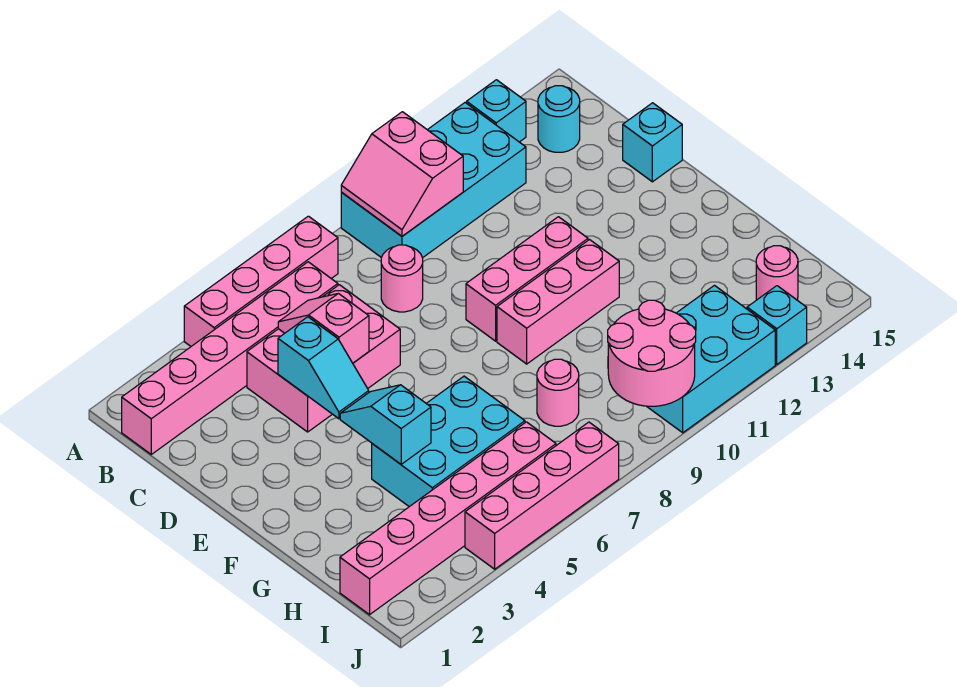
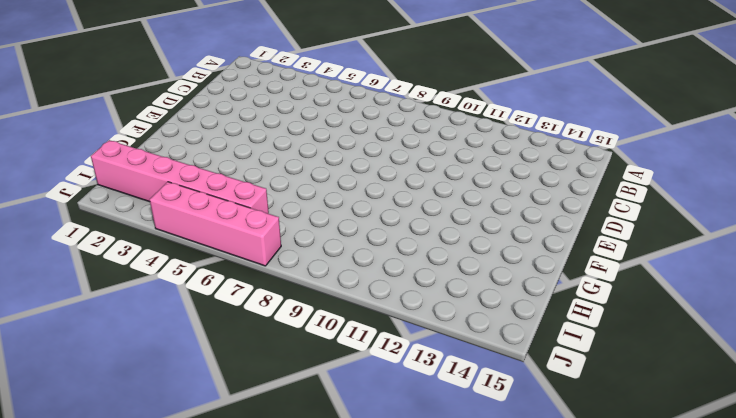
none -> pink brick A4:A7 level 1
none -> cyan brick A9:B12 level 1
none -> cyan brick A13 level 1

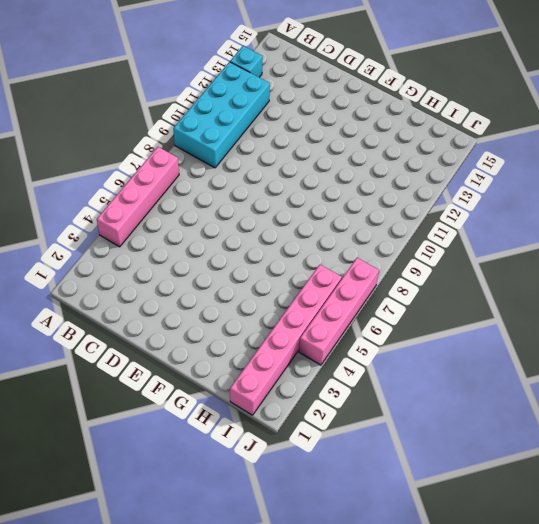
none -> pink brick B1:B6 level 1
none -> cyan round brick B14 level 1
none -> pink brick C4:D6 level 1

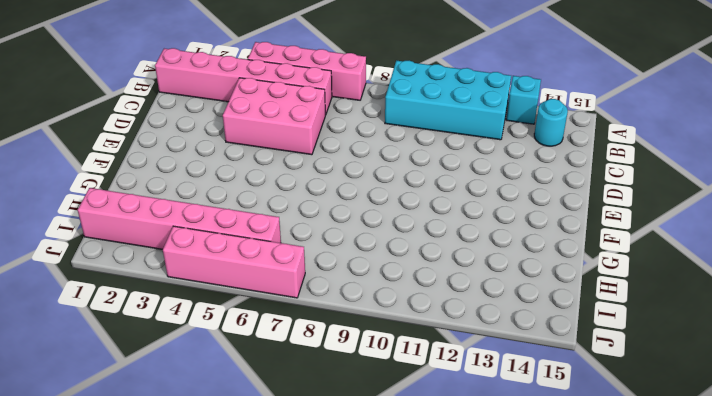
none -> pink round brick C8 level 1
none -> cyan brick D15 level 1
none -> pink brick E9:E11 level 1

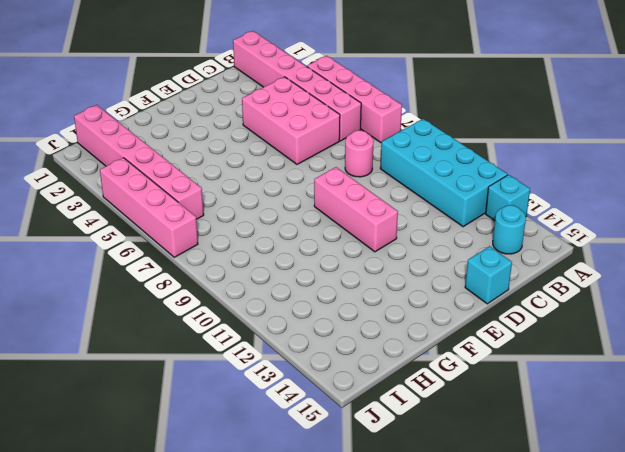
none -> pink brick F9:F11 level 1
none -> cyan brick G4:H6 level 1
none -> pink round brick H8 level 1

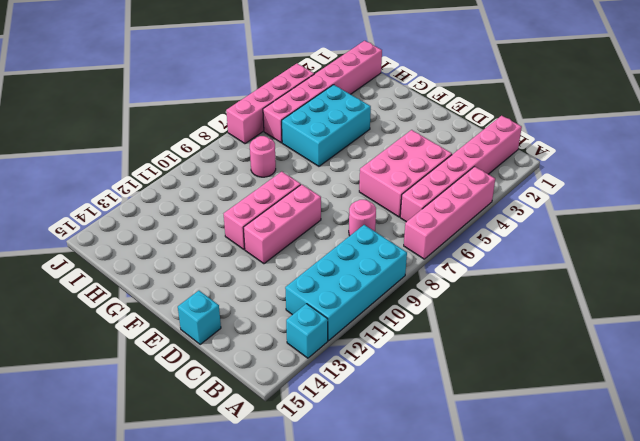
none -> cyan round brick B14 level 1
none -> cyan brick I10:J12 level 1
none -> pink round brick I14 level 1

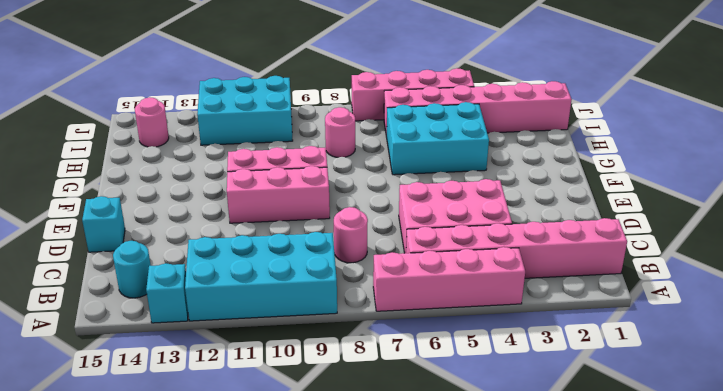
none -> cyan brick J13 level 1
none -> pink slope A9:B10 level 2 top 10
none -> pink slope C5:D5 level 2 top D

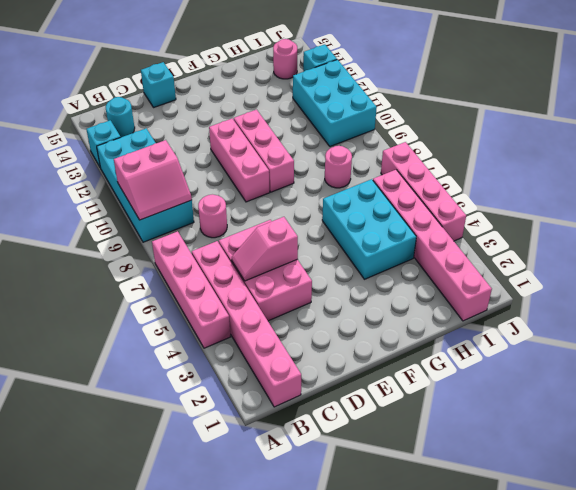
none -> cyan slope D4:E4 level 2 top D
none -> cyan slope F4:G4 level 2 top G
none -> pink round brick I9:J10 level 2

